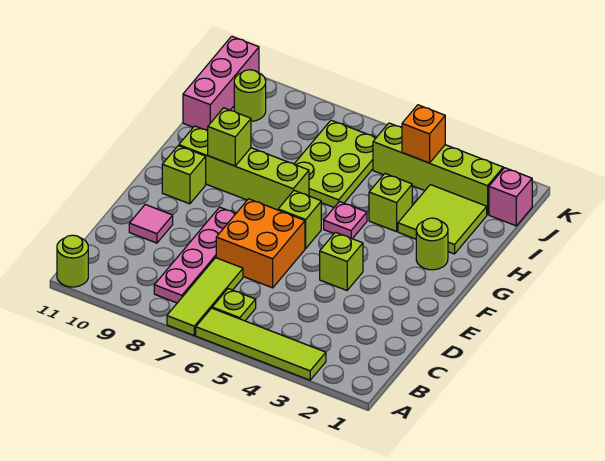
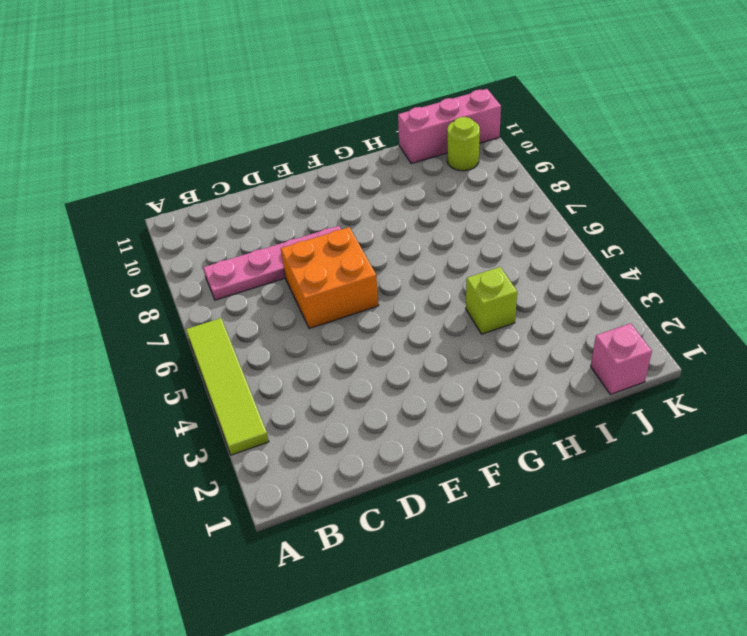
none -> lime tile A7:C7 level 1
none -> lime round brick A11 level 1
none -> lime plate B6 level 1

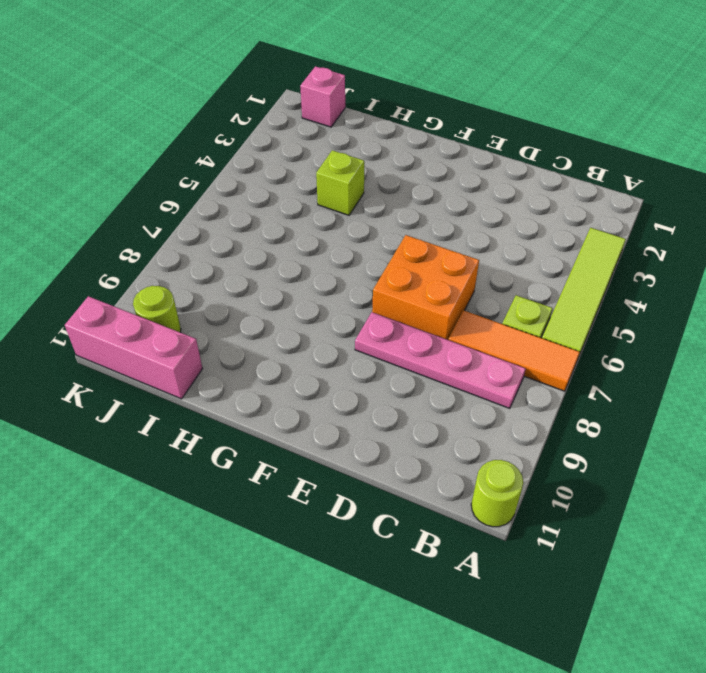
orange tile A7:C7 level 1 -> lime tile A7:C7 level 1
none -> pink tile D10 level 1
none -> lime brick E4 level 1
none -> lime brick F6 level 1

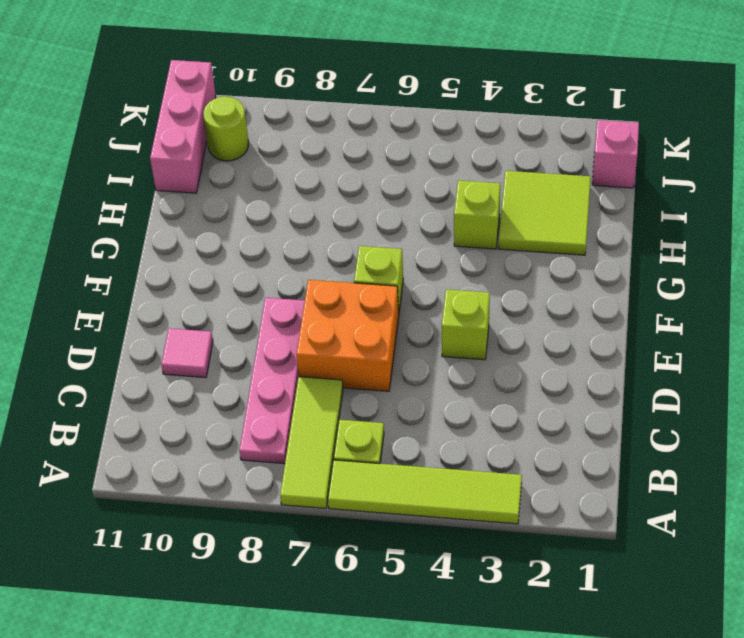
none -> lime round brick A11 level 1
none -> lime brick F10 level 1
none -> lime round brick G2 level 1

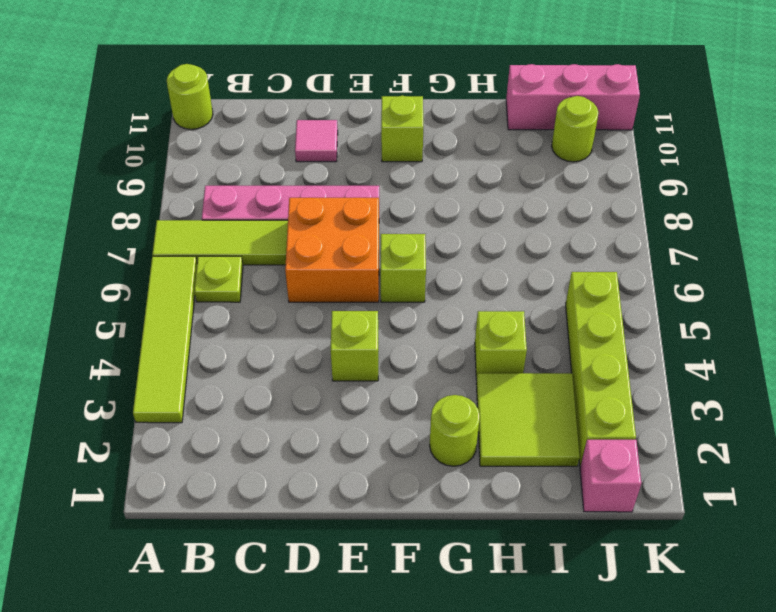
none -> pink plate G5 level 1
none -> lime brick G7:G10 level 1
none -> lime plate H6:J7 level 1

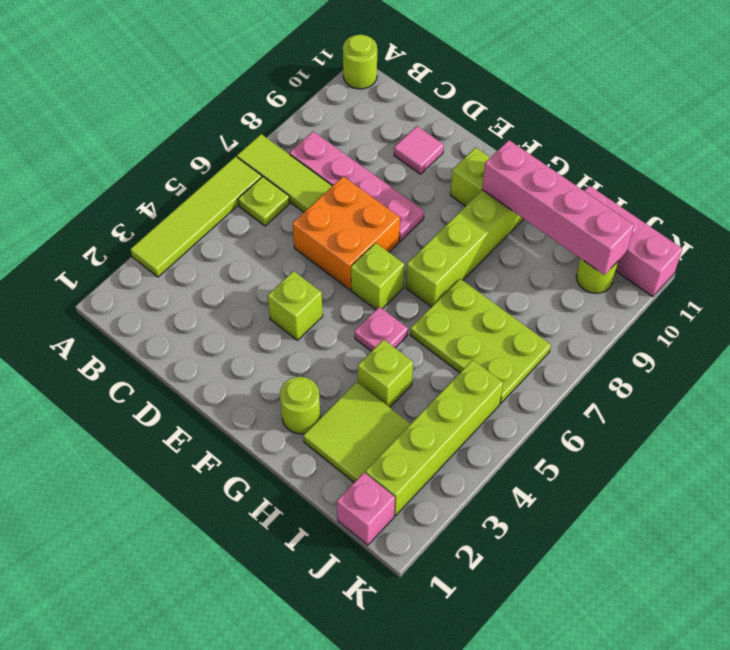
pink brick G10:J10 level 2 -> none
none -> lime brick G9 level 2
none -> orange brick J4 level 2

